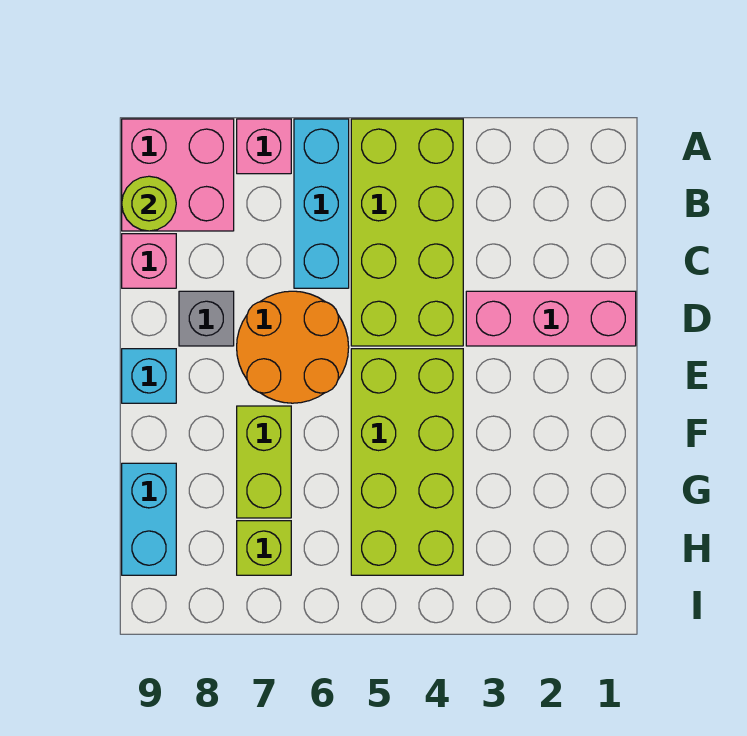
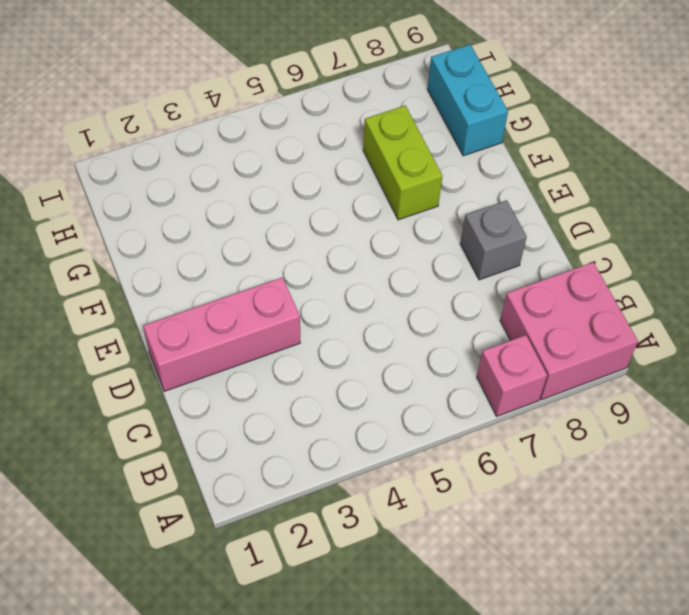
none -> lime brick A4:D5 level 1
none -> cyan brick A6:C6 level 1
none -> pink brick C9 level 1

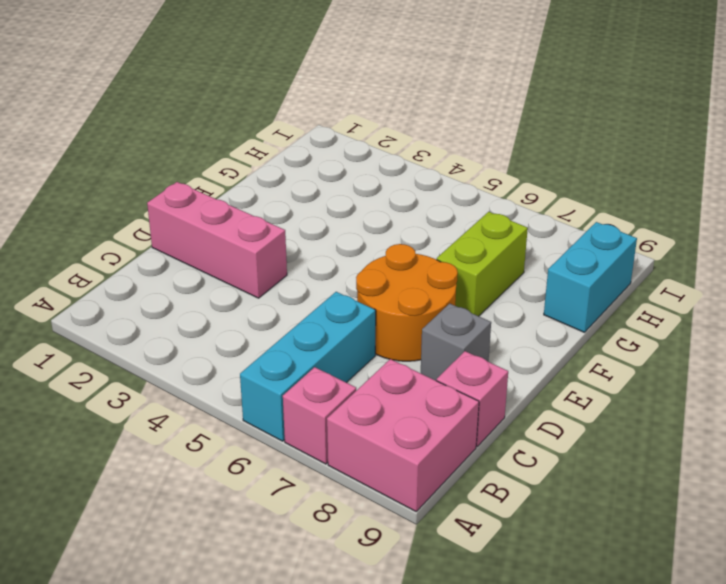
none -> lime brick A4:D5 level 1
none -> lime brick E4:H5 level 1
none -> cyan brick E9 level 1

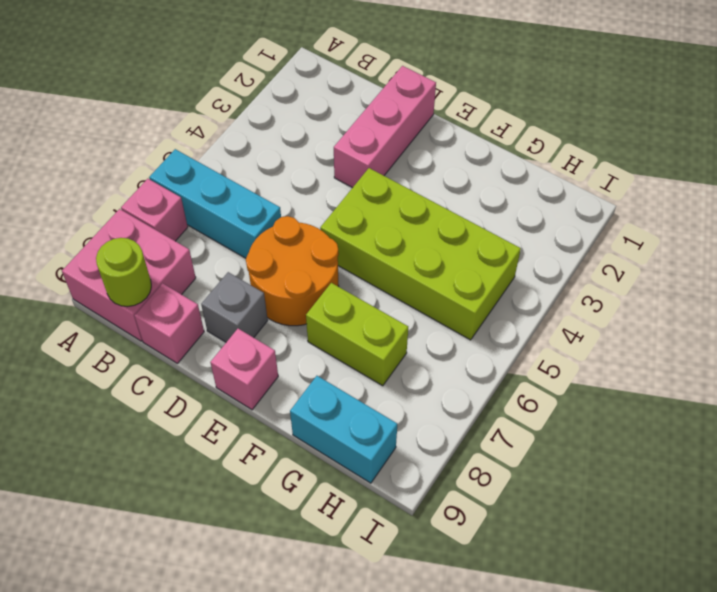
pink brick E9 level 1 -> cyan brick E9 level 1
none -> lime brick A4:D5 level 1
none -> lime brick H7 level 1

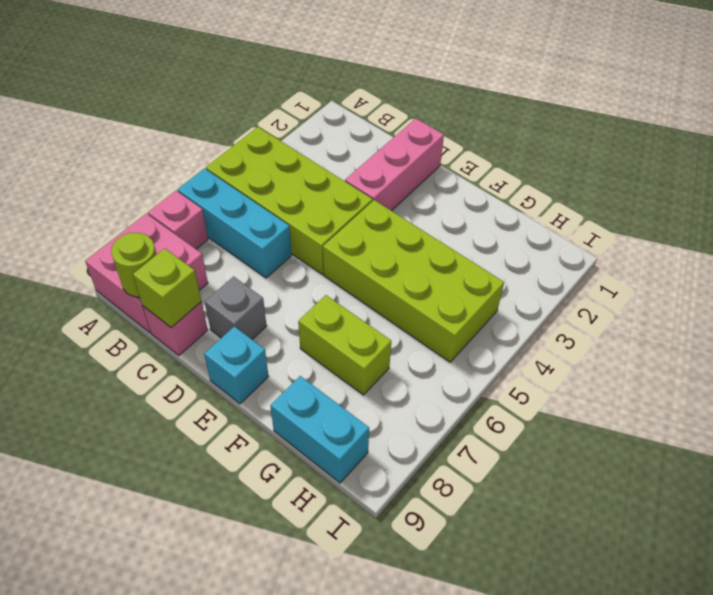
lime brick C9 level 2 -> lime brick H7 level 1
none -> orange round brick D6:E7 level 1

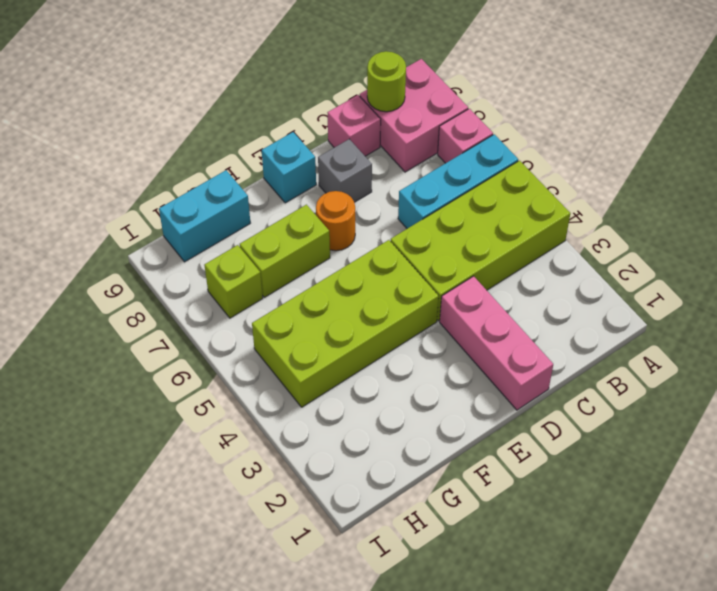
orange round brick E7 level 1 -> orange round brick D6:E7 level 1

